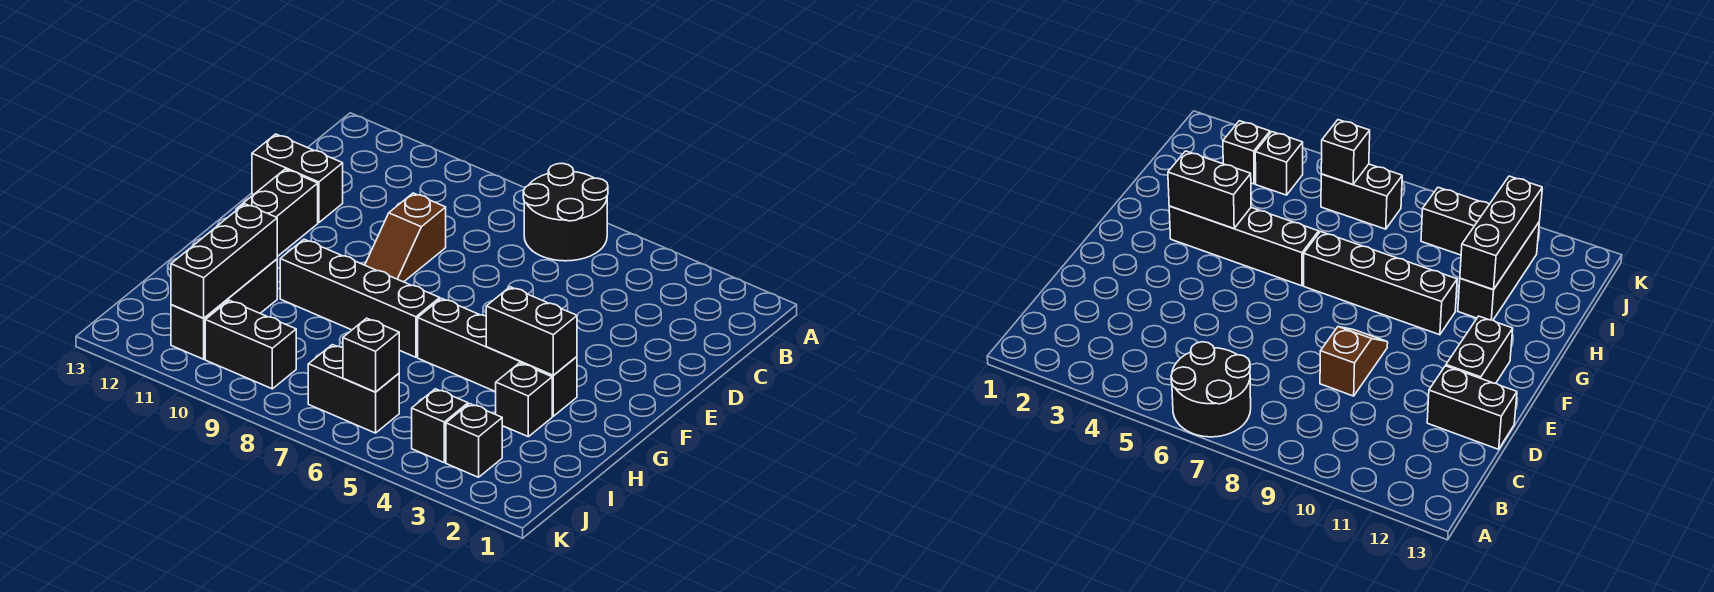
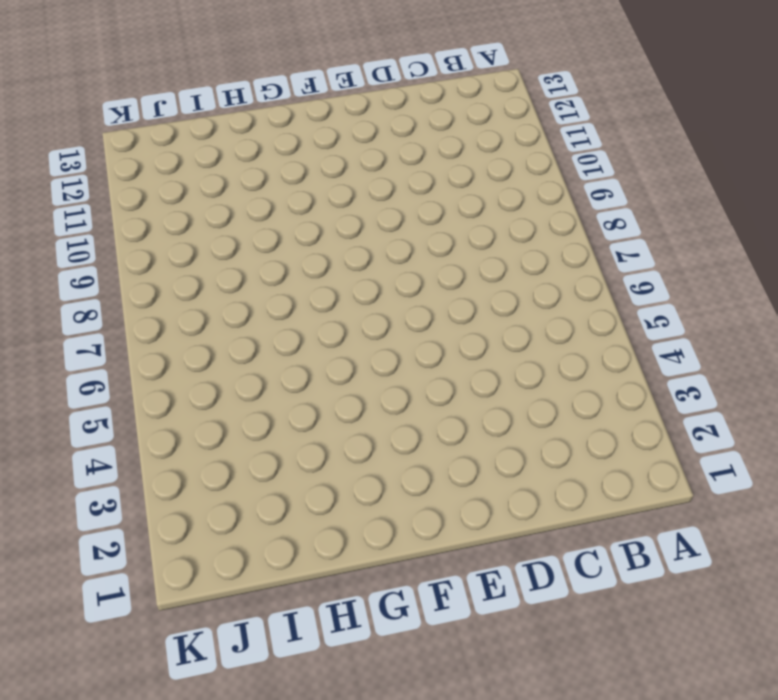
none -> black round brick A6:B7 level 1
none -> brown slope D9:E9 level 1 top D
none -> black brick D12:D13 level 1

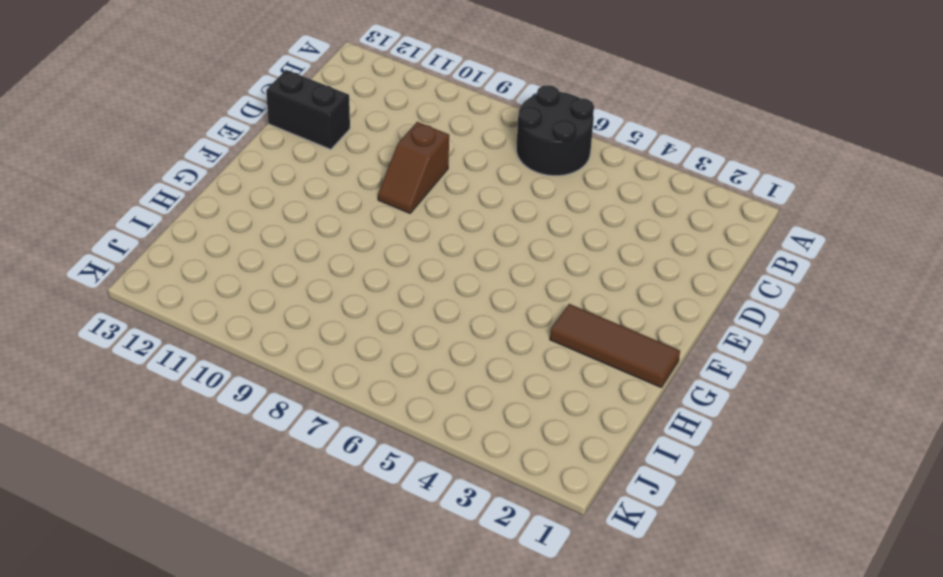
brown tile G1:G3 level 1 -> black brick G3:G6 level 1
none -> black brick E12:F12 level 1
none -> black brick G7:G10 level 1
none -> black brick H3 level 1

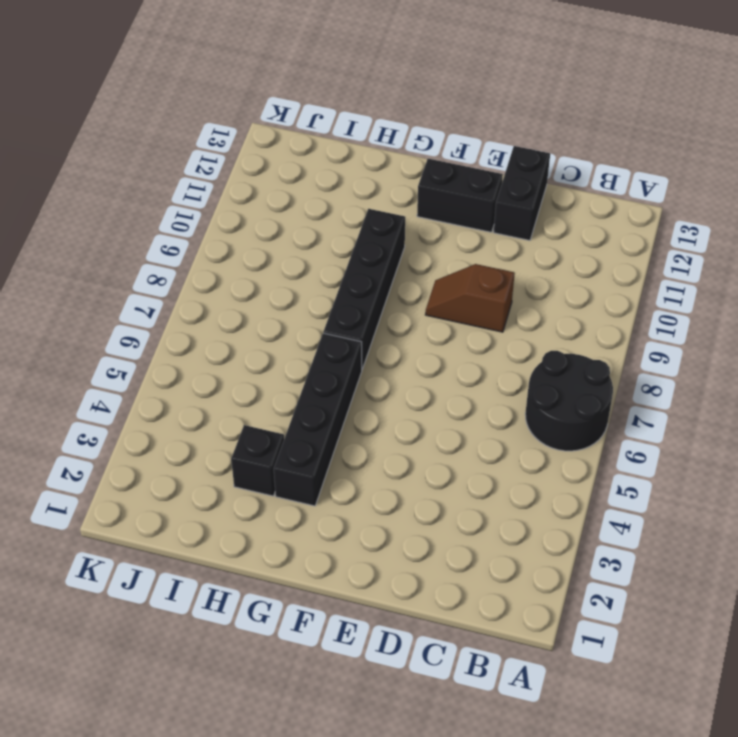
none -> black brick H11:J11 level 1
none -> black brick J3 level 1
none -> black brick J4 level 1

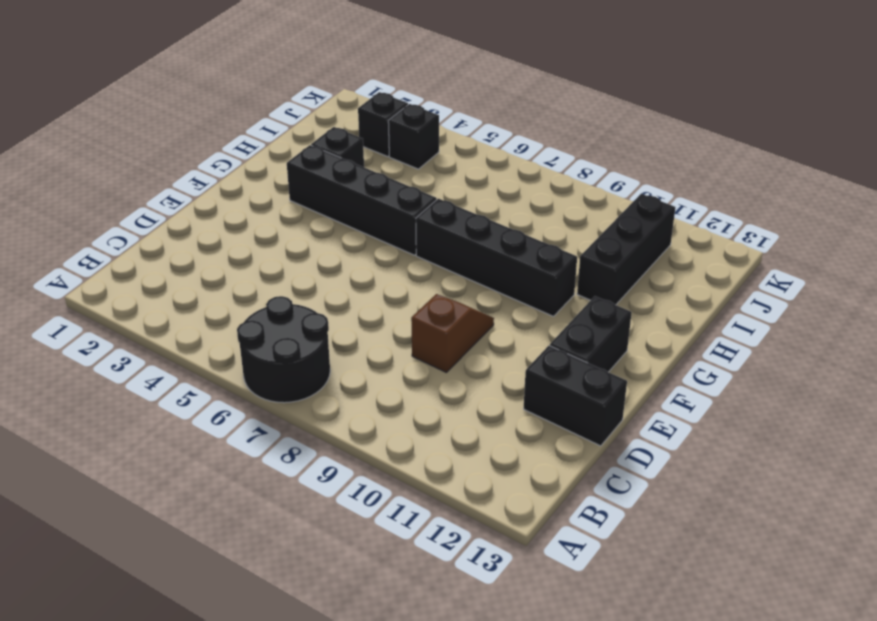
none -> black brick J6:J7 level 1
none -> black brick J9:J10 level 1
none -> black brick G3:G4 level 2

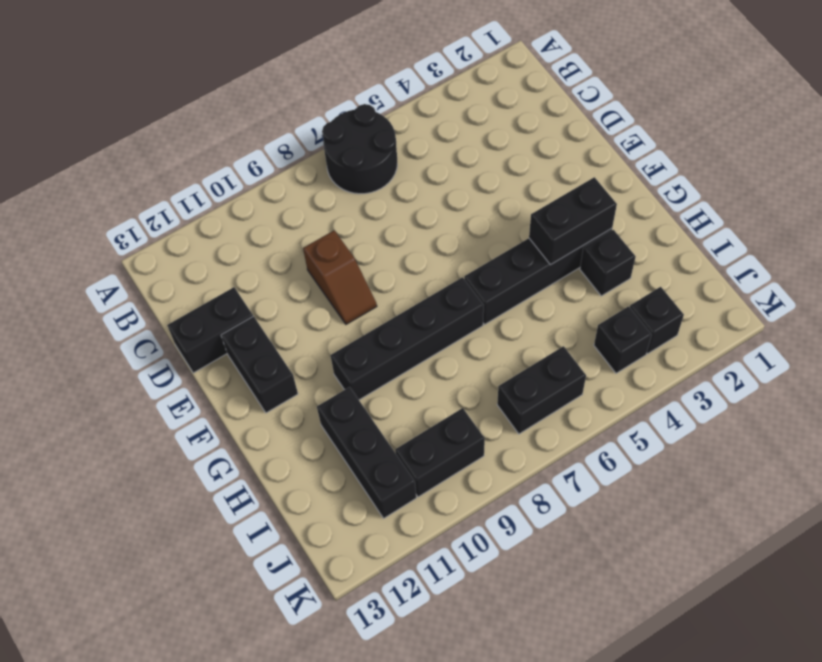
none -> black brick H11:J11 level 2
none -> black brick J6 level 2

